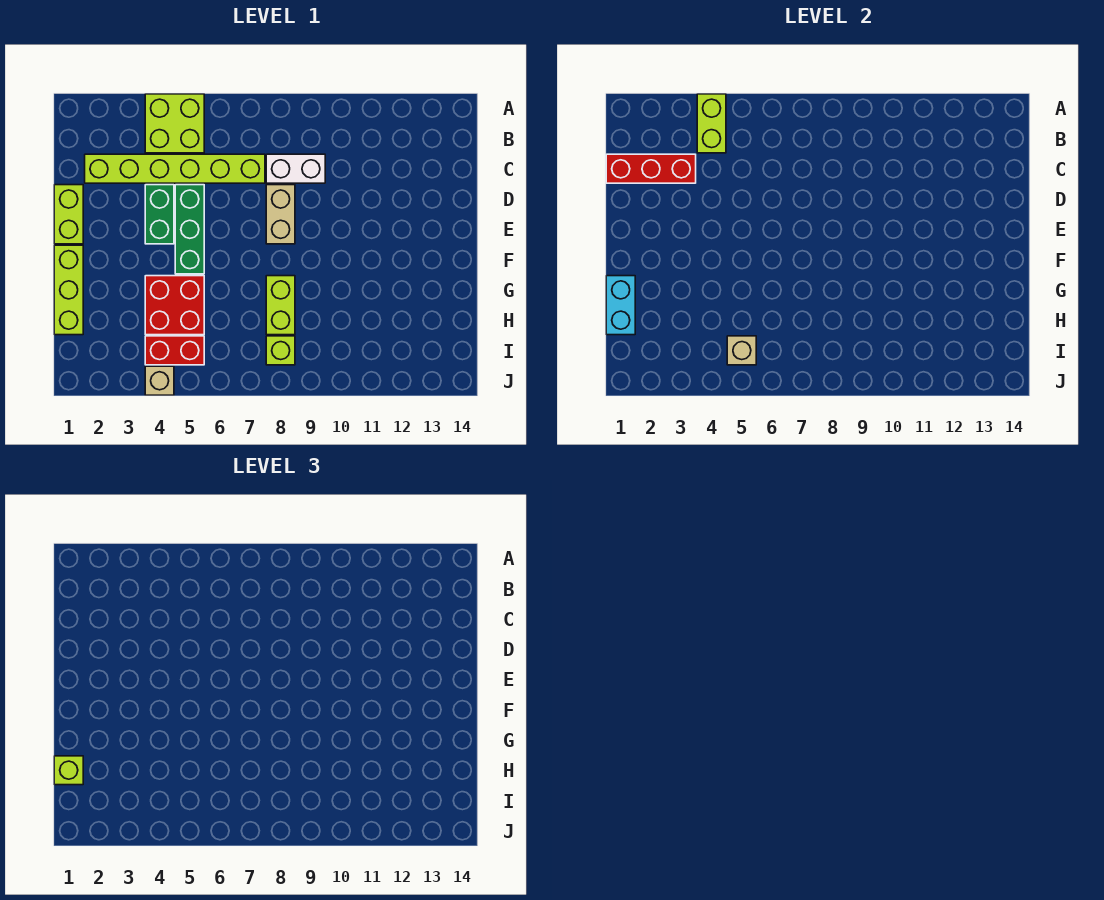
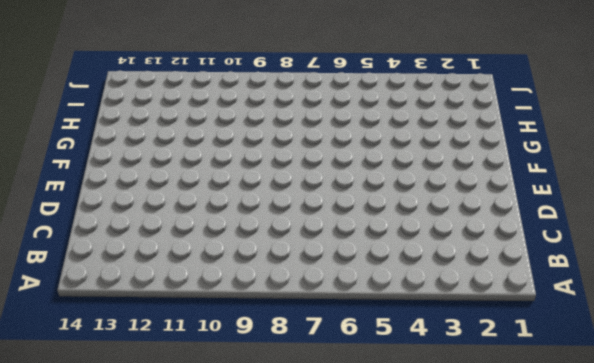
none -> lime brick A4:B5 level 1
none -> lime brick C2:C7 level 1
none -> white brick C8:C9 level 1

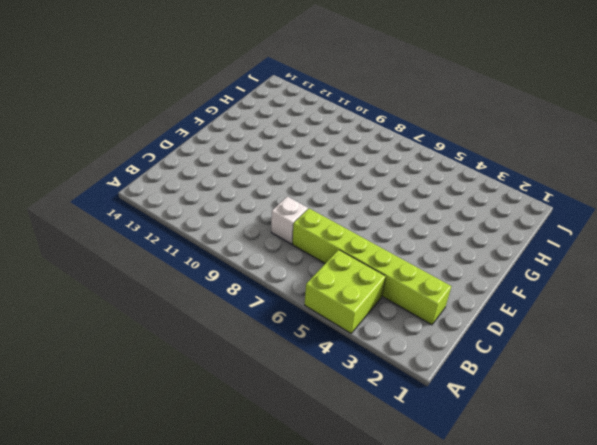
white brick C8 level 1 -> white brick C8:C9 level 1
none -> lime brick D1:E1 level 1
none -> green brick D4:E4 level 1
none -> green brick D5:F5 level 1

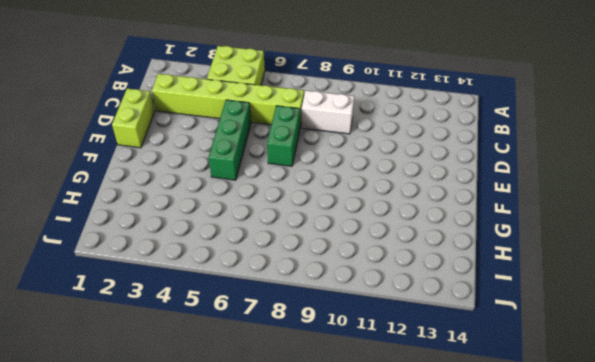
green brick D7:E7 level 1 -> green brick D4:E4 level 1
none -> tan brick D8:E8 level 1
none -> lime brick F1:H1 level 1
none -> red brick G4:H5 level 1

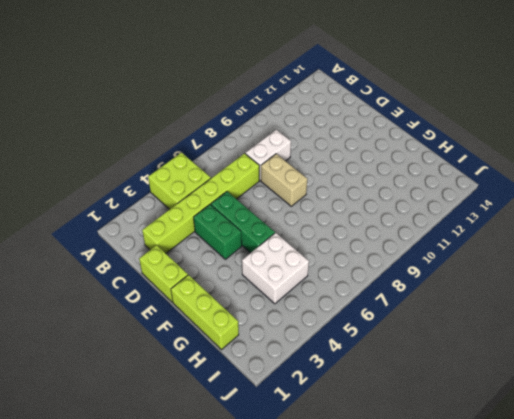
white brick G4:H5 level 1 -> red brick G4:H5 level 1
none -> lime brick G8:H8 level 1
none -> red brick I4:I5 level 1
none -> lime brick I8 level 1

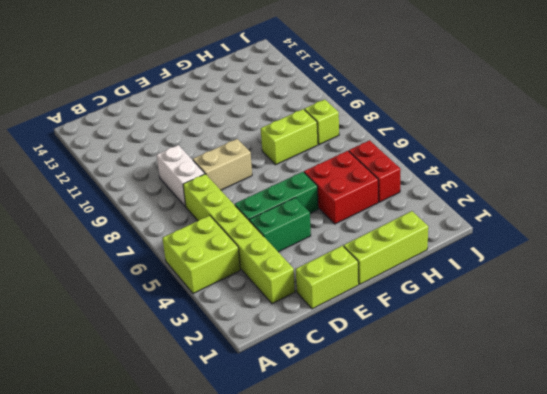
none -> tan brick J4 level 1
none -> lime brick A4:B4 level 2
none -> red brick C1:C3 level 2

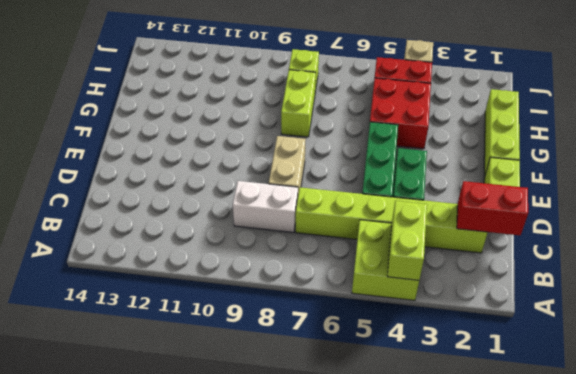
red brick C1:C2 level 2 -> red brick C1:C3 level 2
none -> cyan brick G1:H1 level 2
none -> tan brick I5 level 2
none -> lime brick H1 level 3

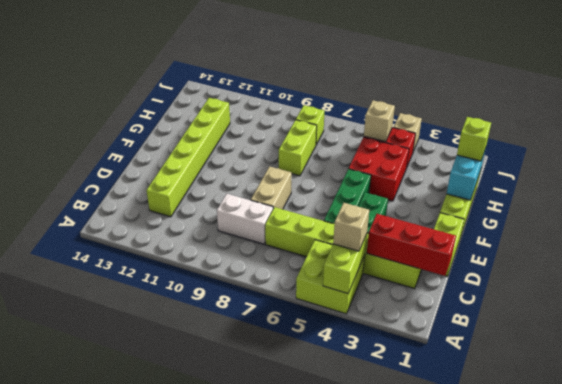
tan brick B4 level 3 -> none
lime brick C12:H12 level 1 -> none

